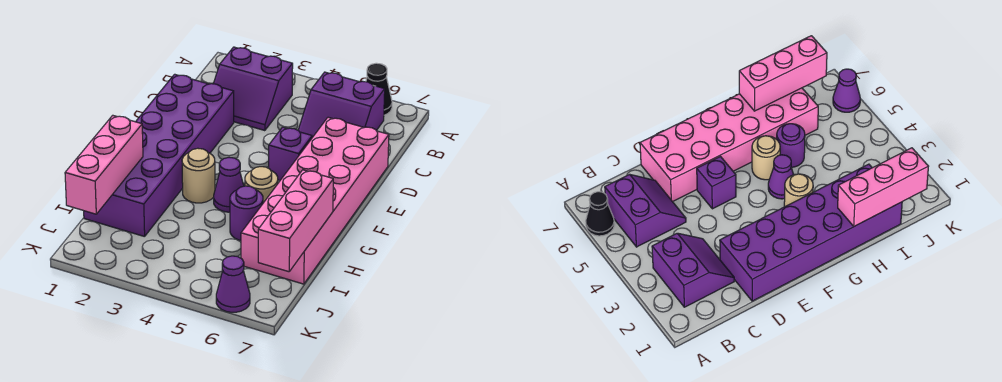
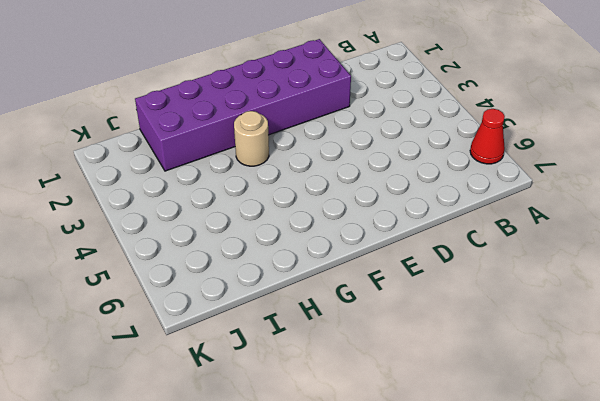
red cone A6 level 1 -> black cone A6 level 1
none -> purple slope B2:C3 level 1 top B
none -> purple slope B5:C6 level 1 top B
none -> pink brick D6:I7 level 1

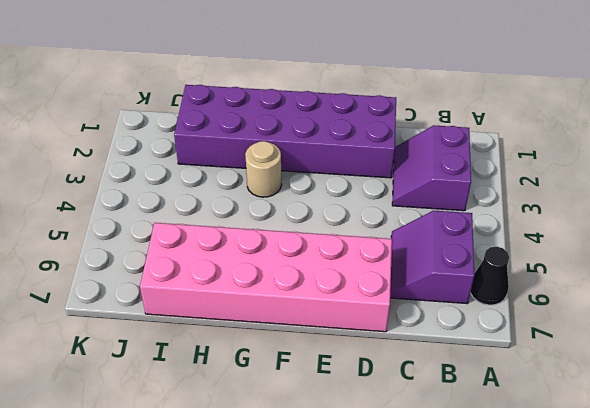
none -> purple brick E5 level 1
none -> purple cone G4 level 1
none -> tan round brick G5 level 1

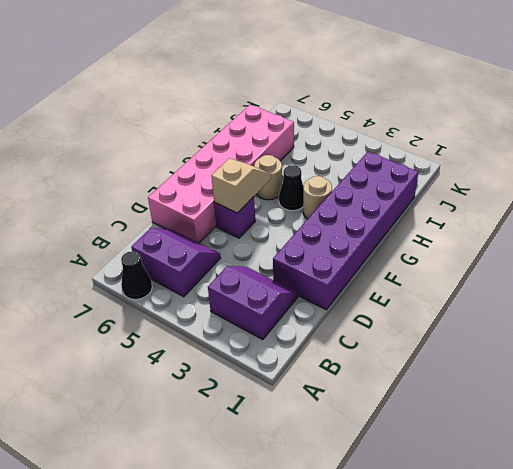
tan slope E5:F5 level 2 top E -> none
black cone G4 level 1 -> purple cone G4 level 1
none -> purple round brick H5 level 1
none -> purple cone K6 level 1
none -> pink brick H1:J1 level 2

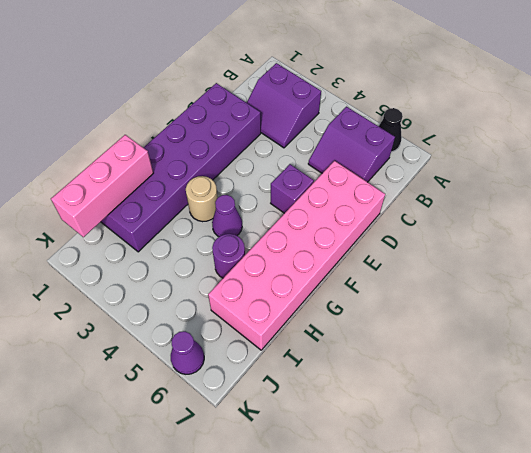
none -> tan round brick G5 level 1
none -> pink brick H7:J7 level 2

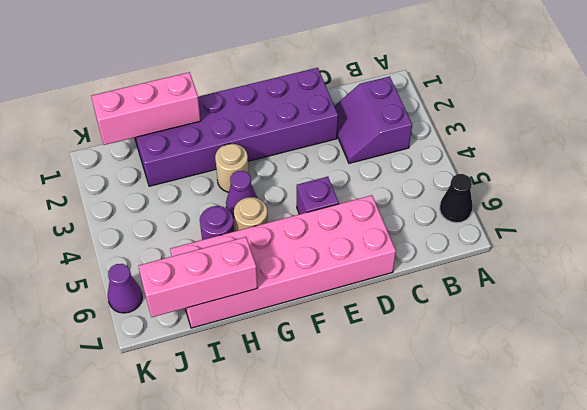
none -> purple slope B5:C6 level 1 top B

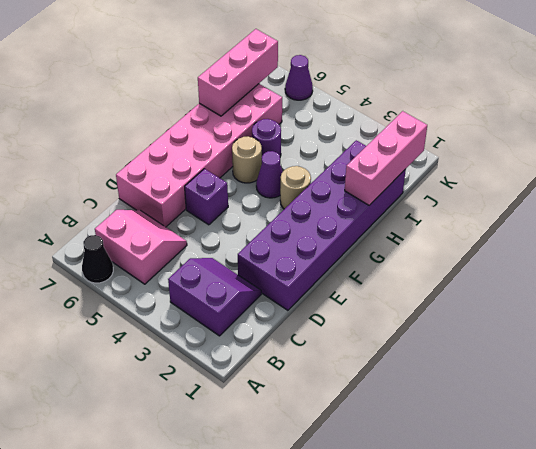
pink slope B5:C6 level 1 top B -> purple slope B5:C6 level 1 top B

